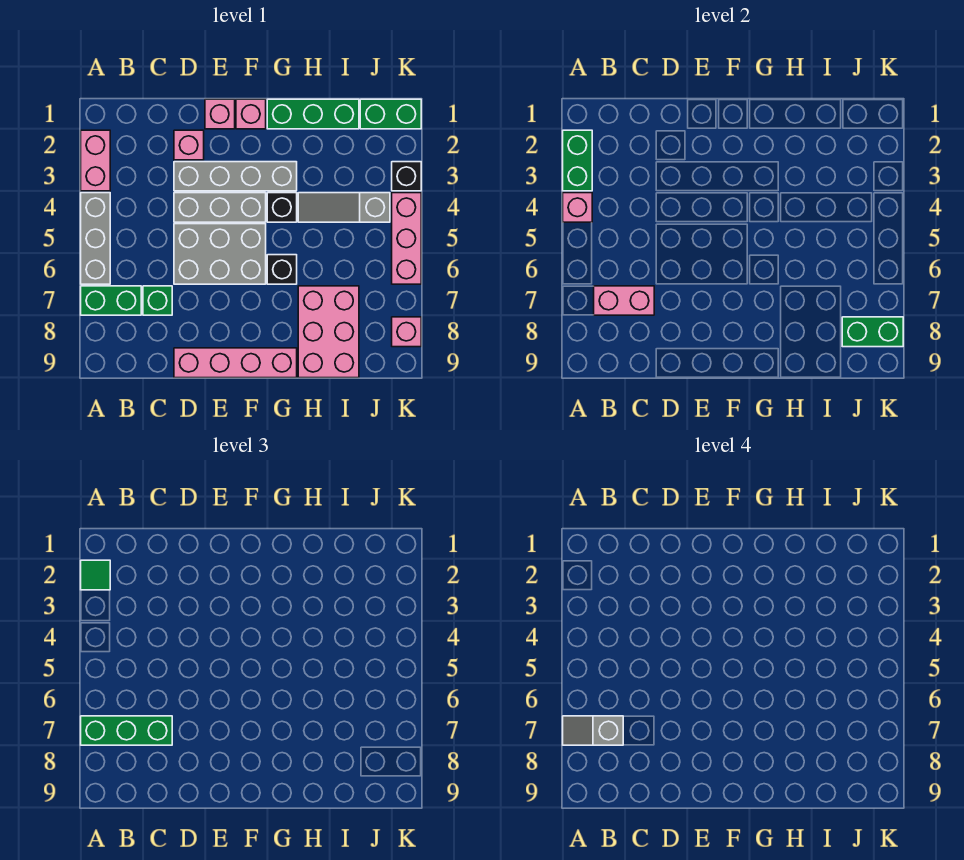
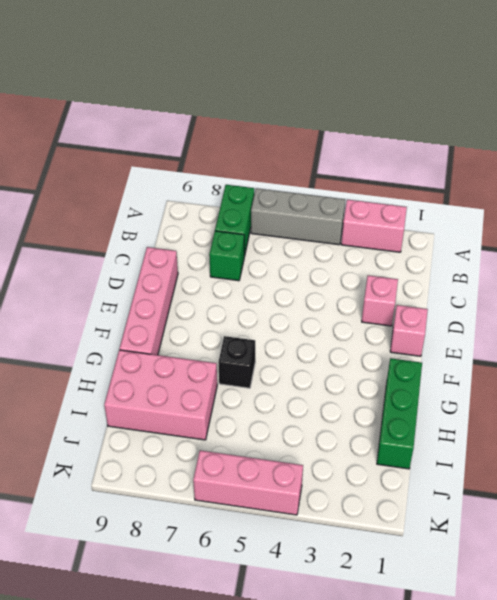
none -> grey brick D3:G3 level 1
none -> grey brick D4:F4 level 1
none -> grey brick D5:F6 level 1

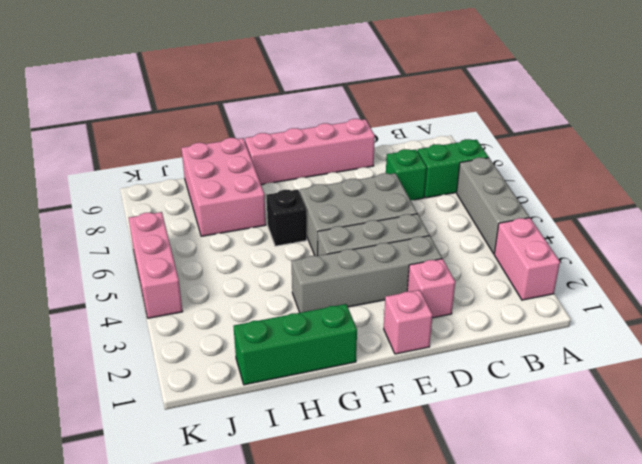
none -> pink brick F1 level 1
none -> black brick G4 level 1
none -> grey slope H4:J4 level 1 top J

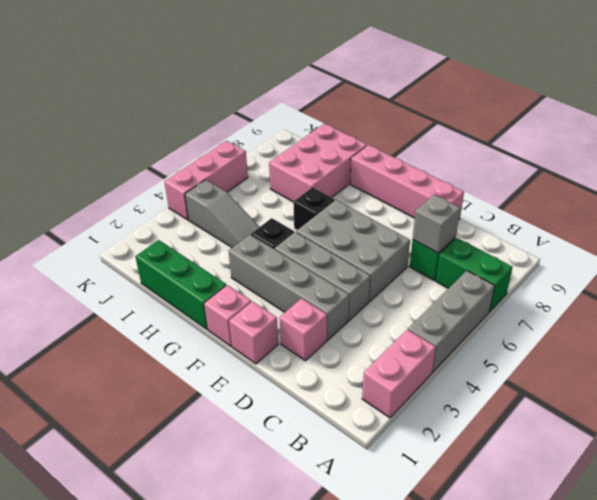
grey brick C7 level 2 -> pink brick B7:C7 level 2
none -> green brick J1:K1 level 1
none -> black brick K3 level 1
none -> pink brick K8 level 1

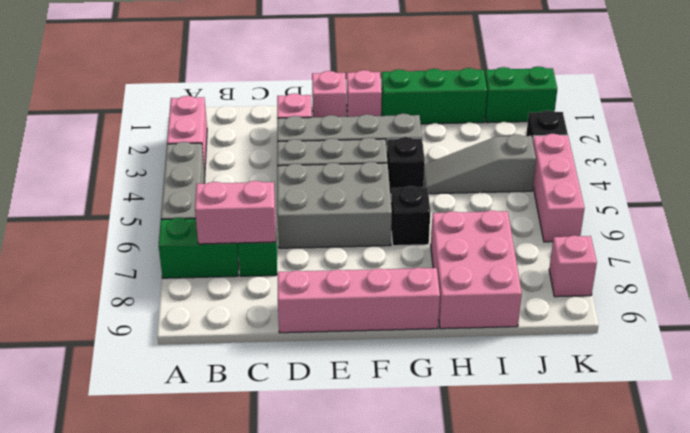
none -> green brick A2:A3 level 2
none -> pink brick A4 level 2
none -> green brick J8:K8 level 2

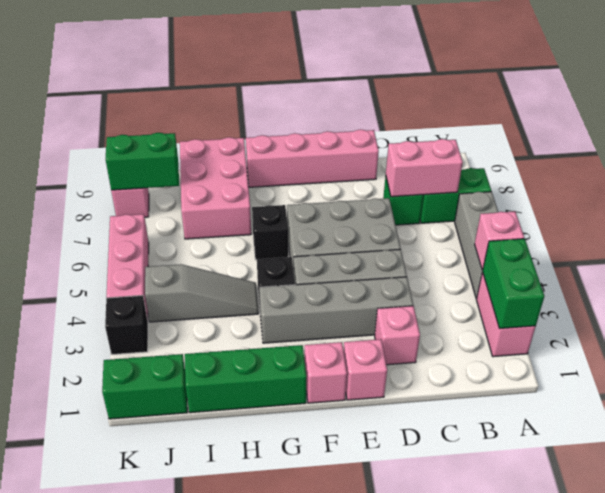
none -> green tile A2 level 3
none -> green brick A7:C7 level 3
none -> grey slope A7:B7 level 4 top B

